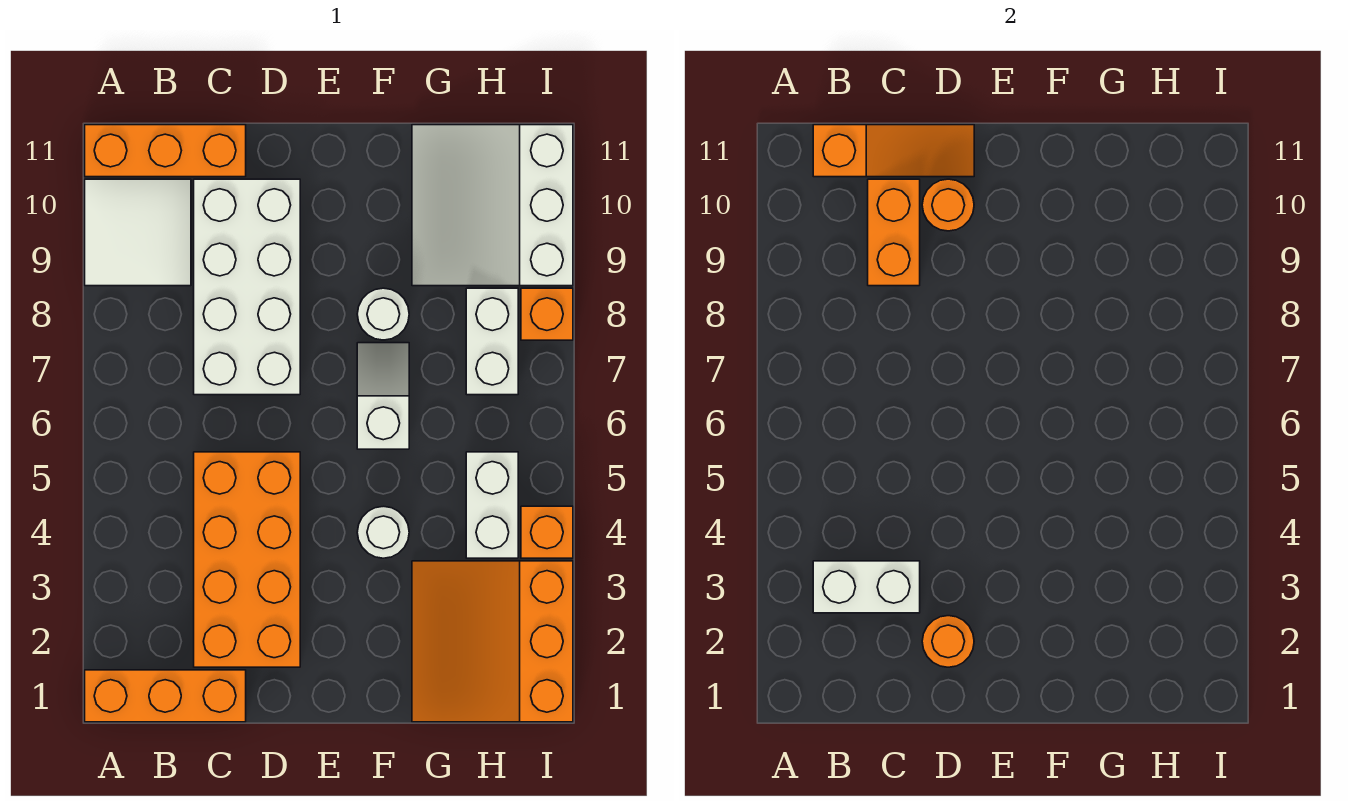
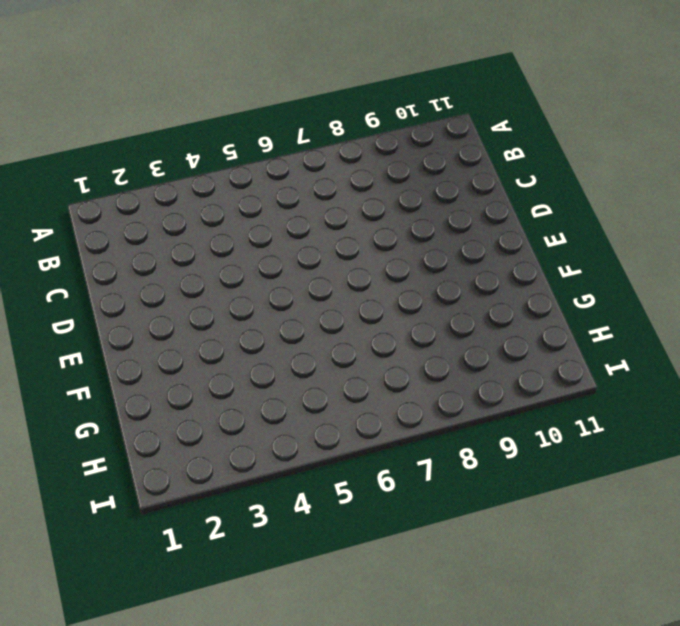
none -> orange brick A1:C1 level 1
none -> white tile A9:B10 level 1
none -> orange brick A11:C11 level 1

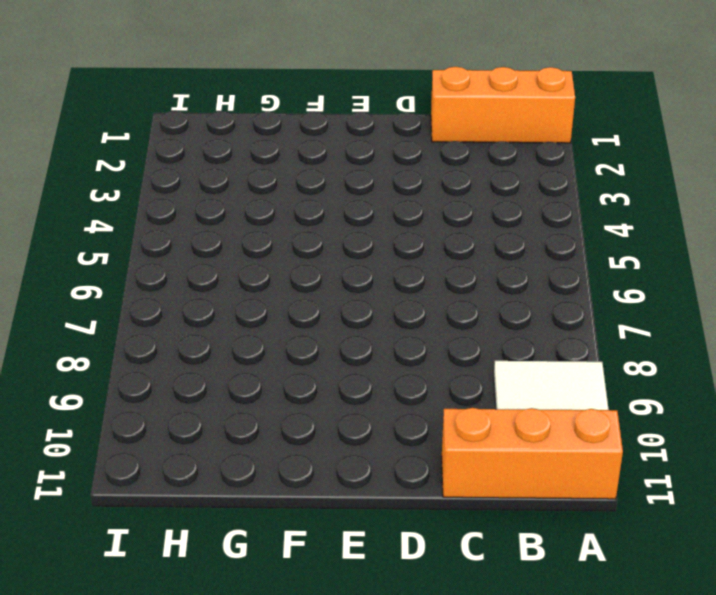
none -> orange brick C2:D5 level 1
none -> white brick C7:D10 level 1
none -> white round brick F4 level 1

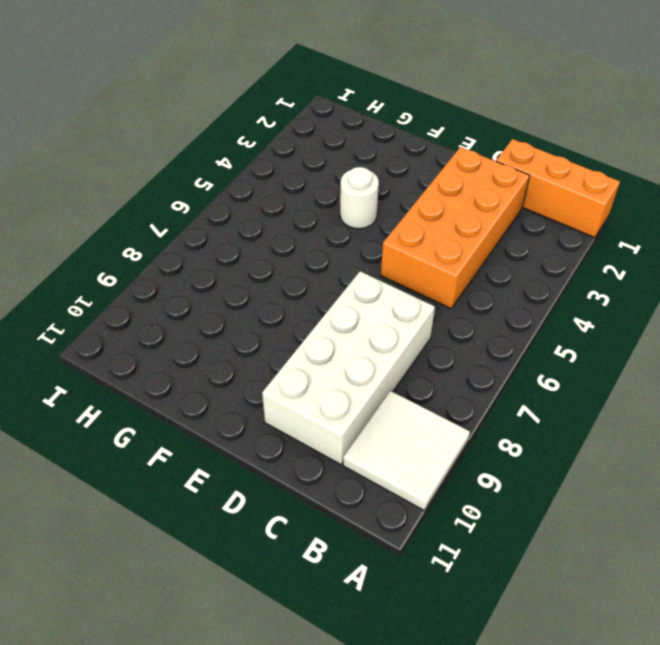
none -> orange brick A11:C11 level 1
none -> white slope F6:F7 level 1 top 6
none -> white round brick F8 level 1

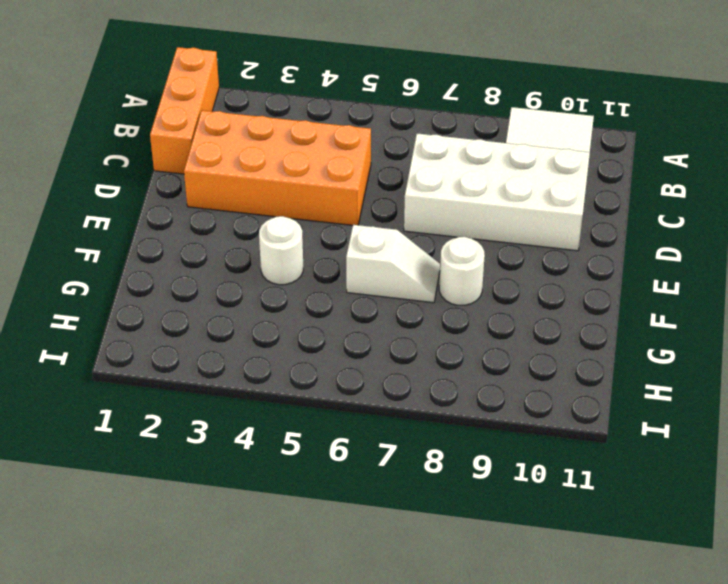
none -> orange brick A11:C11 level 1
none -> orange slope G1:I3 level 1 top I
none -> white slope G9:I11 level 1 top I

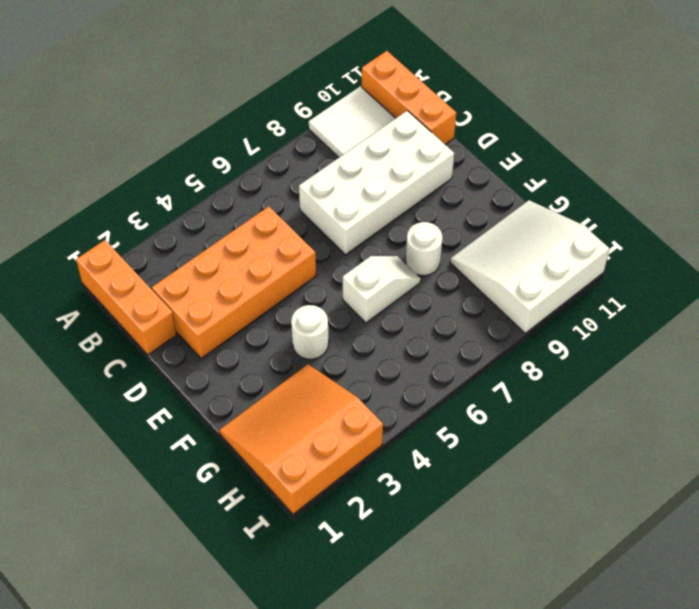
none -> white brick H4:H5 level 1
none -> white brick H7:H8 level 1
none -> orange brick I4 level 1

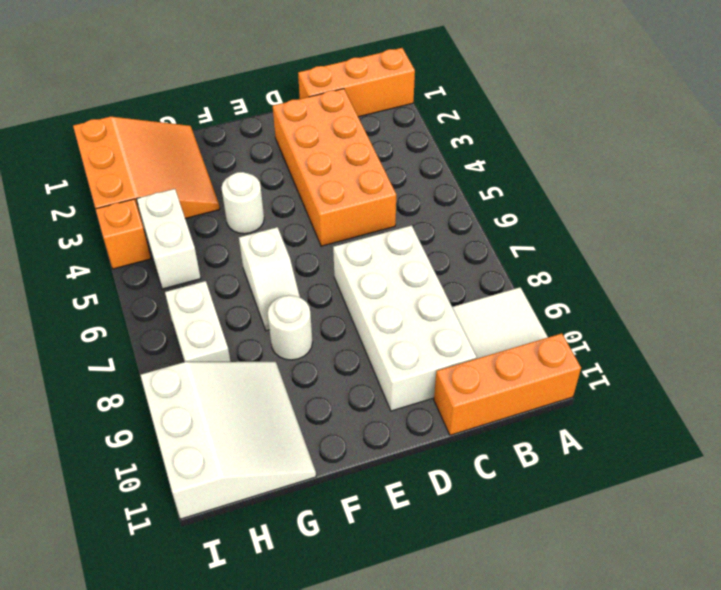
none -> orange brick I8 level 1
none -> white brick B3:C3 level 2
none -> orange slope B11:D11 level 2 top B

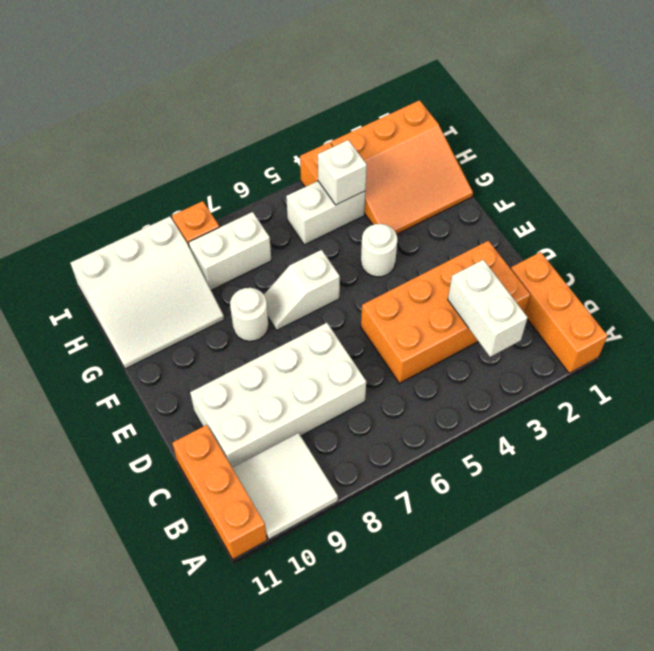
white brick H4 level 2 -> none
none -> orange slope B11:D11 level 2 top B
none -> orange brick C9:C10 level 2
none -> orange round brick D2 level 2

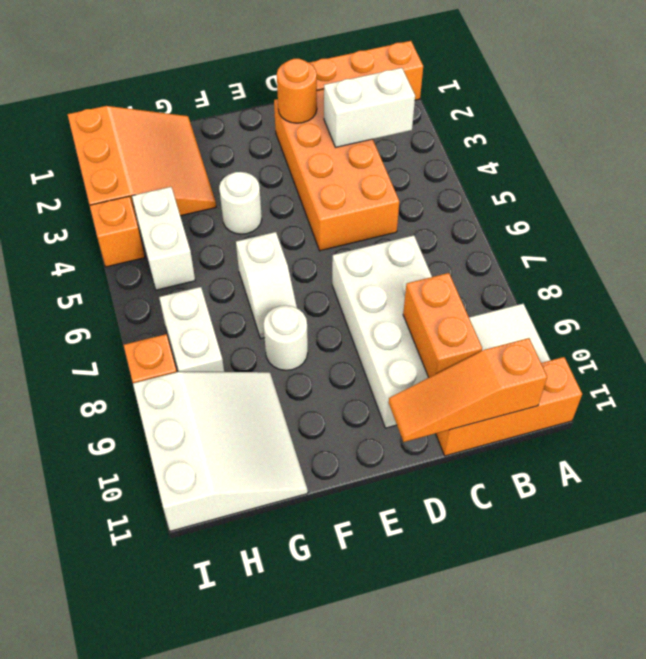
none -> orange round brick D10 level 2

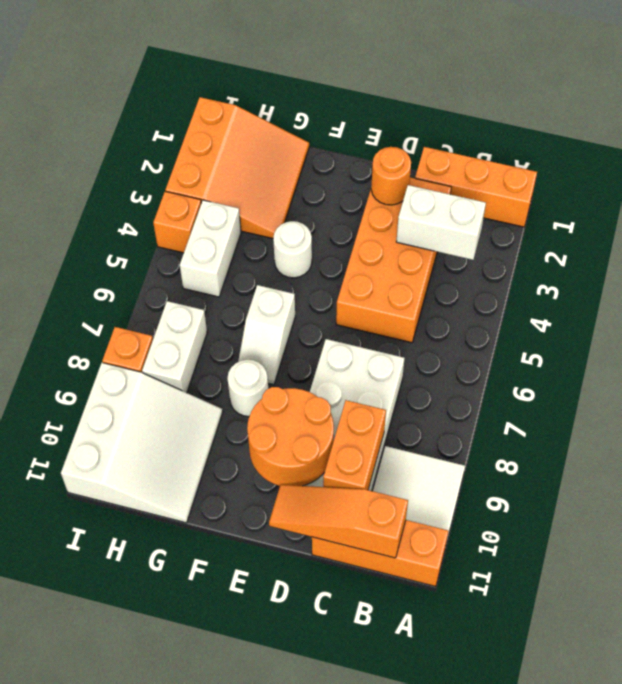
orange round brick D9:E10 level 2 -> orange round brick D10 level 2

